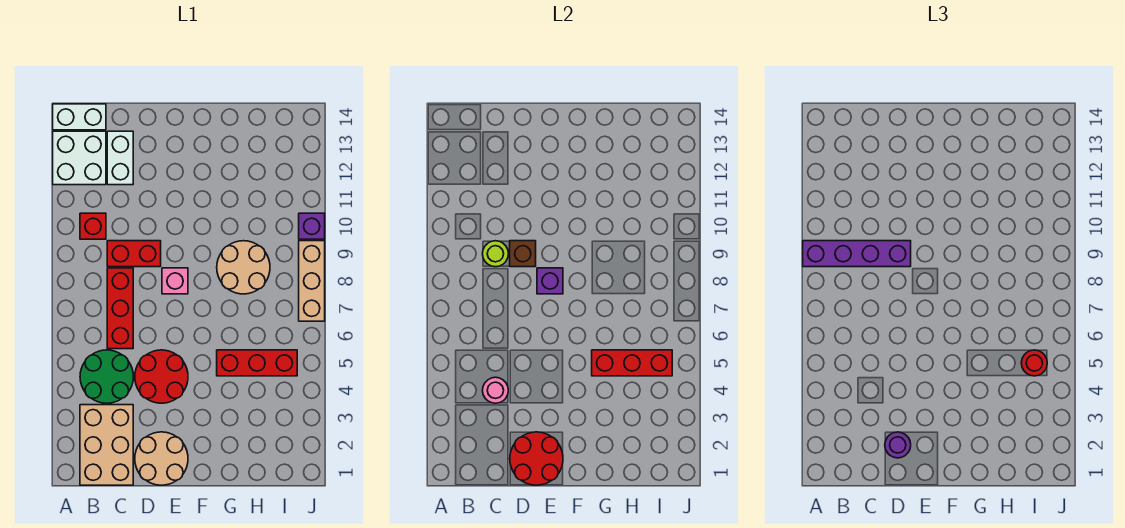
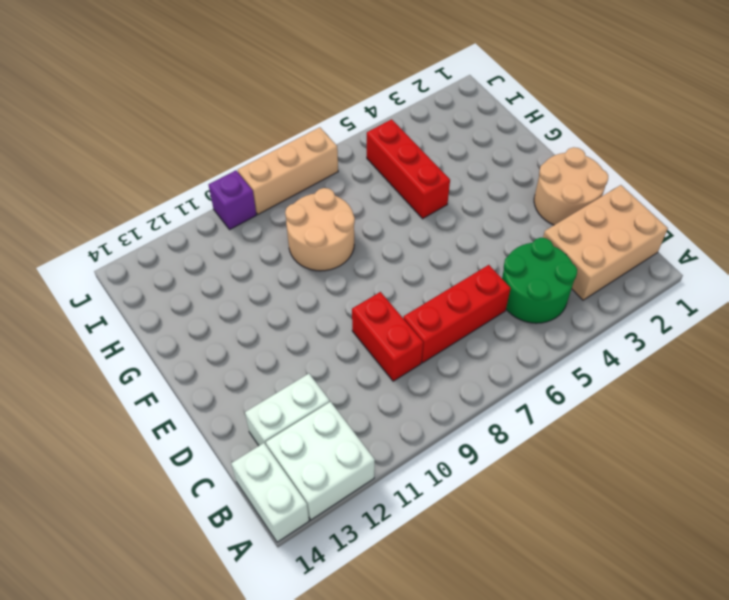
none -> red brick B10 level 1
none -> red round brick D4:E5 level 1
none -> pink brick E8 level 1

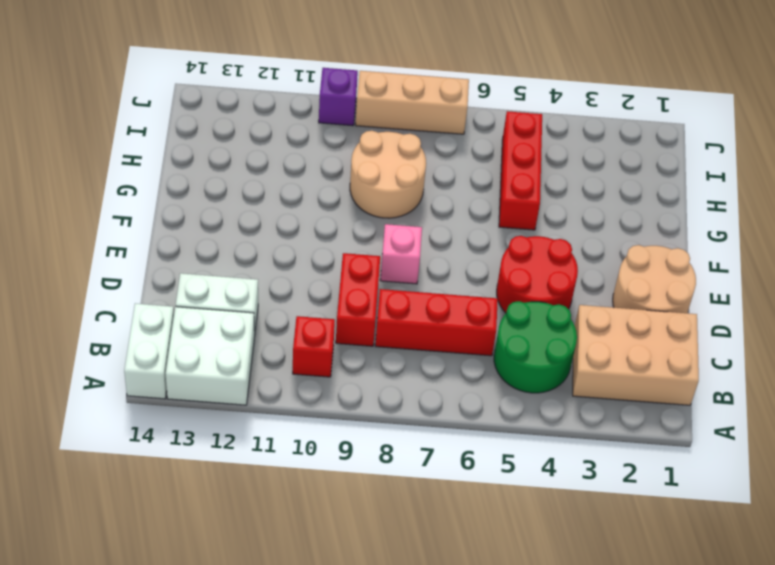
none -> pink round brick C4 level 2
none -> lime round brick C9 level 2
none -> red round brick D1:E2 level 2

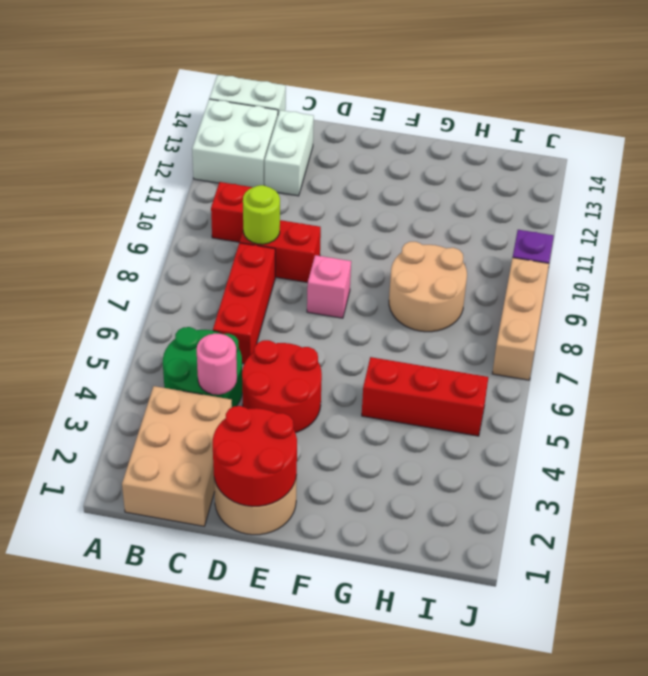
none -> brown brick D9 level 2
none -> purple brick E8 level 2
none -> red brick G5:I5 level 2

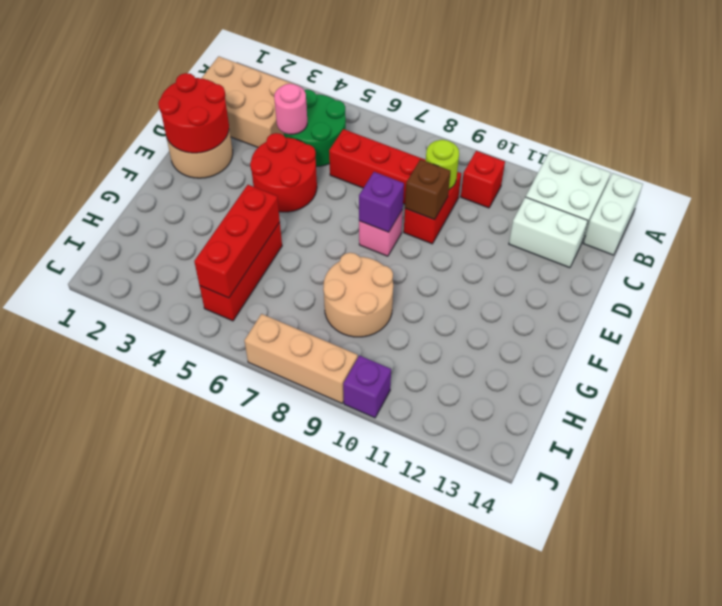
none -> purple brick A9:D9 level 3
none -> purple round brick D2 level 3
none -> red round brick I5 level 3

